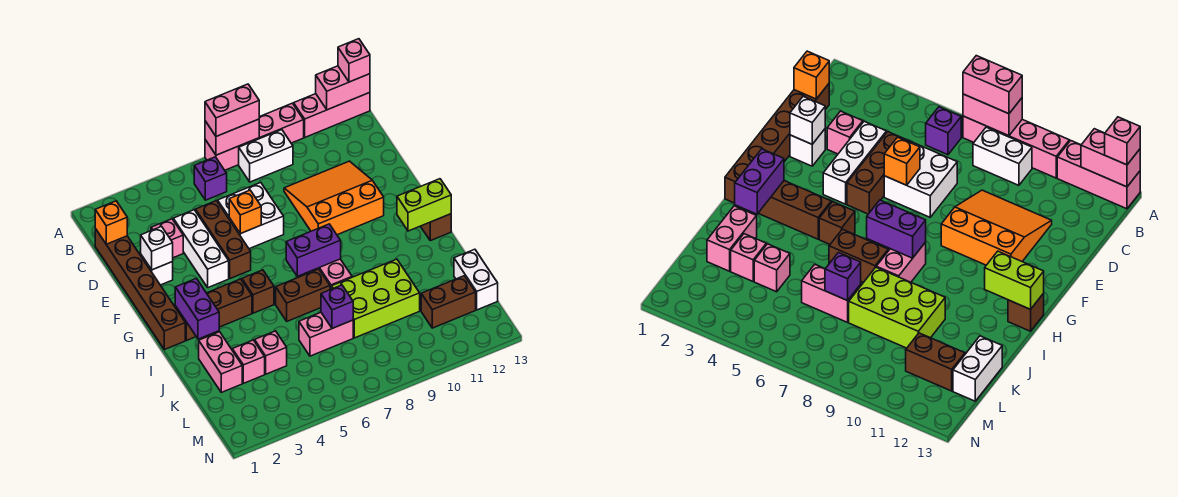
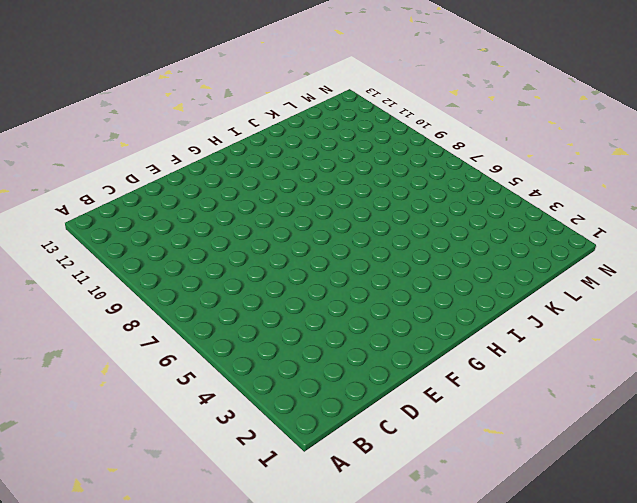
none -> pink brick A7:A10 level 1
none -> pink brick A11:A13 level 1
none -> purple brick B6 level 1
none -> white brick B8:B9 level 1

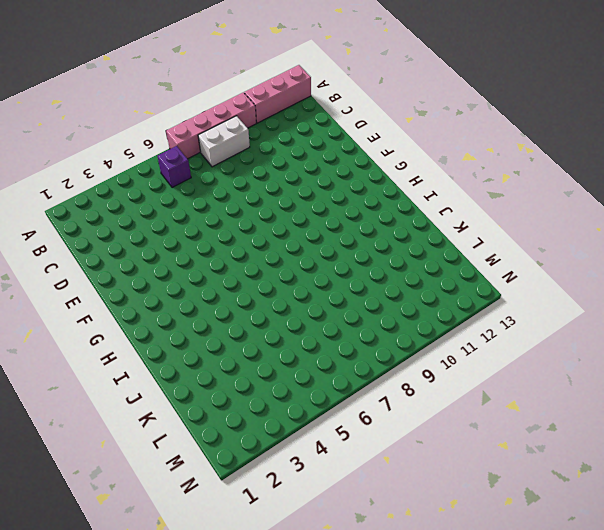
none -> brown brick C1:H1 level 1
none -> pink brick D3 level 1
none -> white brick D4:F4 level 1
none -> brown brick D5:F5 level 1

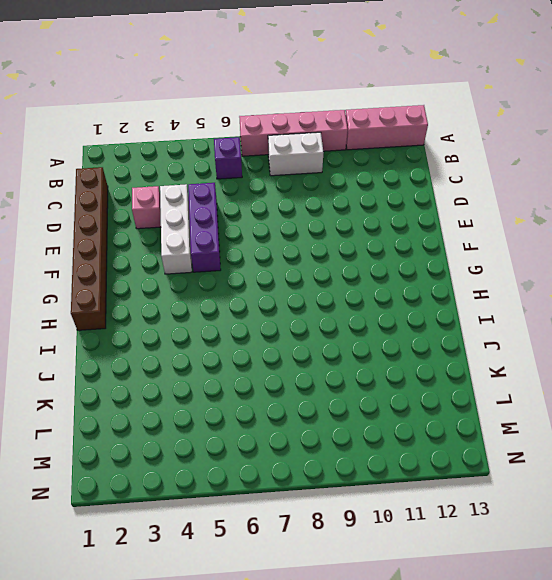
purple brick D5:F5 level 1 -> brown brick D5:F5 level 1
none -> white brick D6:E7 level 1
none -> orange slope D9:F11 level 1 top F
none -> white brick E2 level 1
none -> brown brick H2:H4 level 1

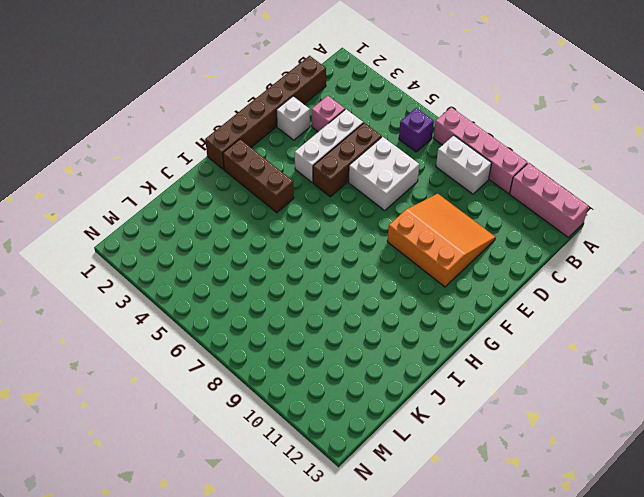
none -> brown brick H5 level 1
none -> pink brick H8:I8 level 1
none -> brown brick H13 level 1
none -> brown brick I6:I7 level 1

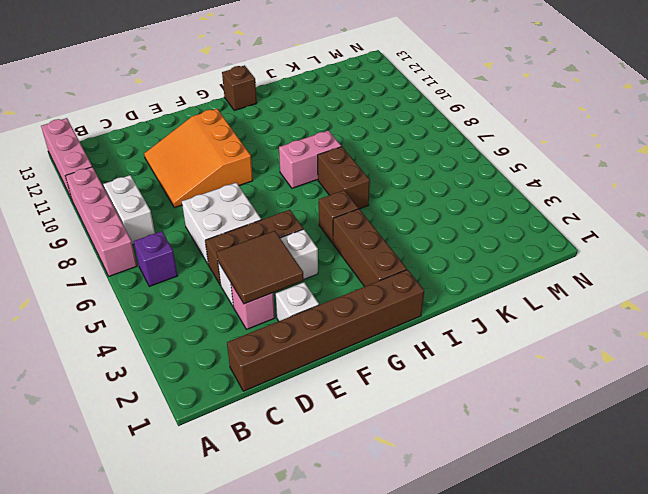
brown tile D3:E4 level 2 -> none
none -> pink brick J2:K2 level 1
none -> lime brick J8:K10 level 1
none -> pink brick K3 level 1
none -> pink brick K4 level 1

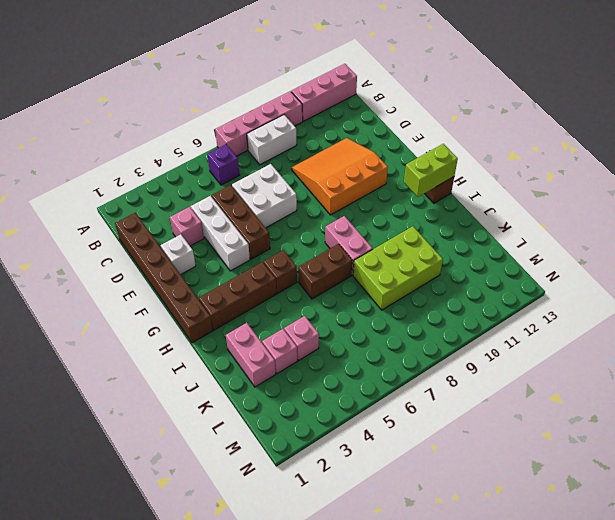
none -> pink brick K6:K7 level 1
none -> white brick K13:L13 level 1
none -> brown brick L11:L12 level 1
none -> pink brick A7:A8 level 2

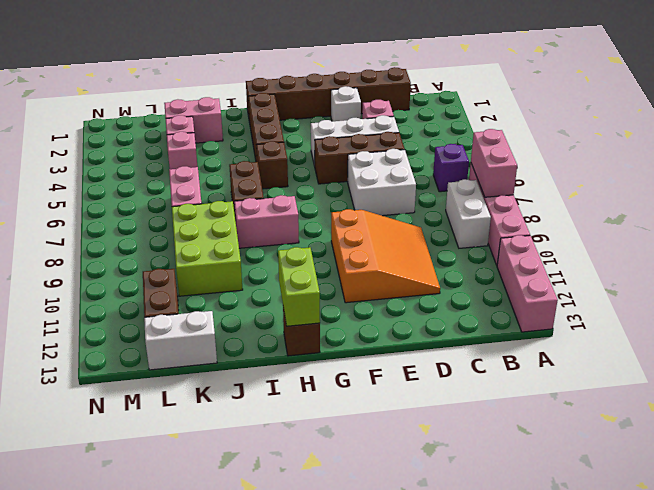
none -> pink brick A12:A13 level 2
none -> orange brick C1 level 2
none -> white brick E2 level 2
none -> orange brick E6 level 2

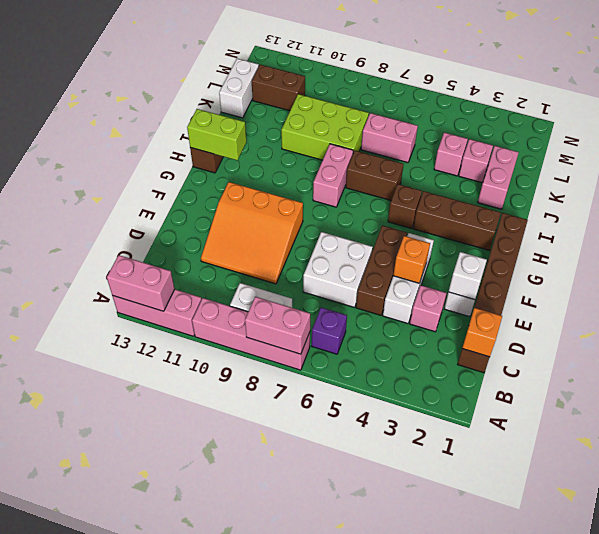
orange brick E4 level 2 -> orange brick E6 level 2
none -> purple brick H2:I2 level 2
none -> purple brick H7:H8 level 2
none -> purple brick K7 level 2
none -> pink brick A7:A8 level 3

